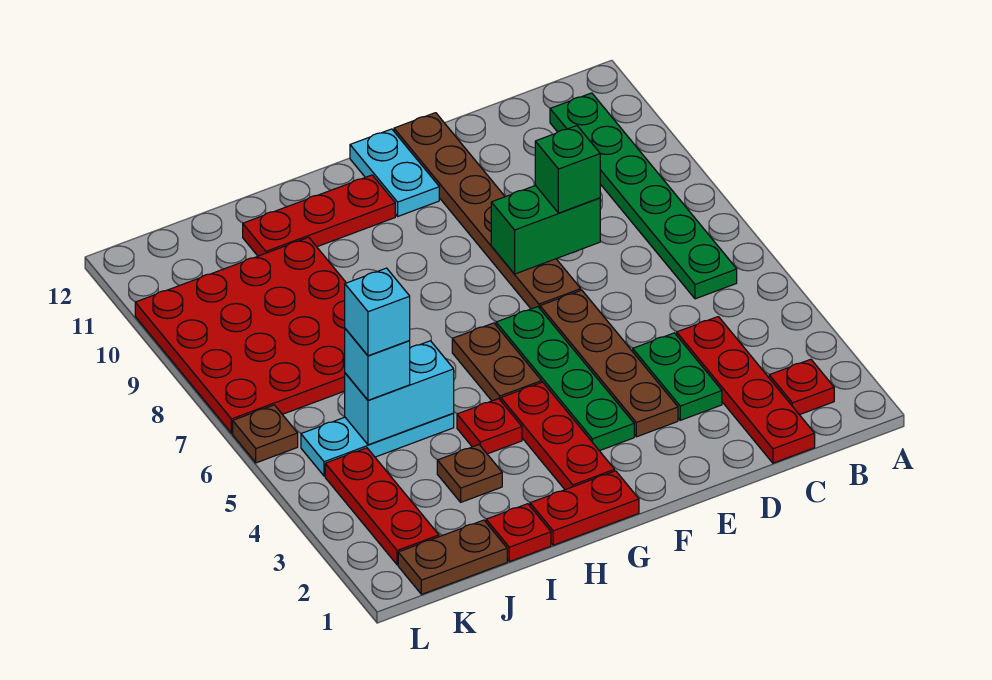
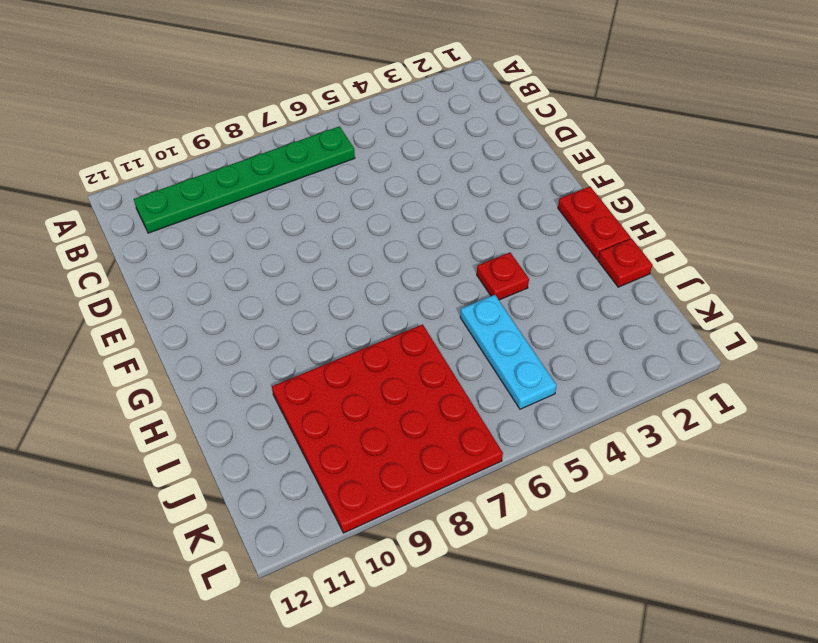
none -> red plate B2 level 1
none -> red plate C1:C4 level 1
none -> green plate D3:D4 level 1

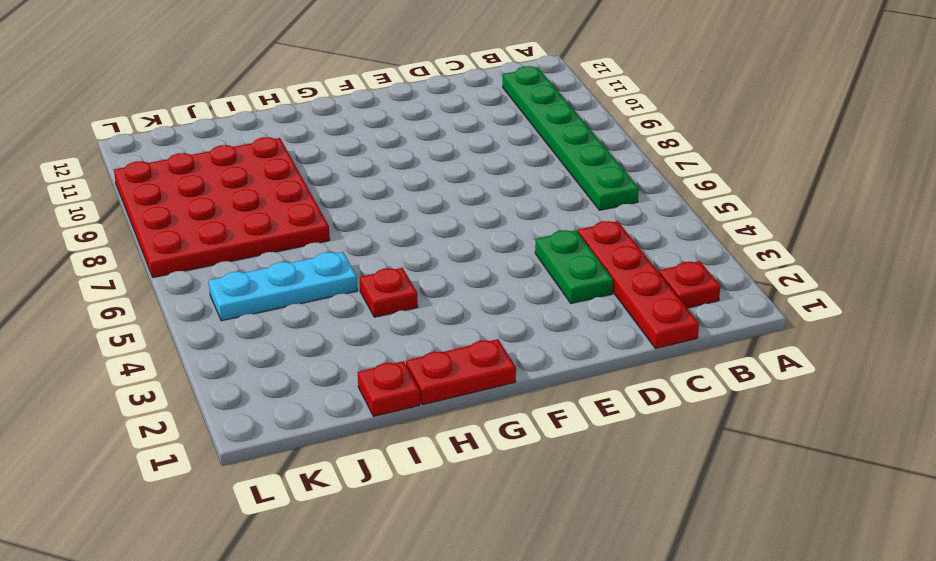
none -> brown plate E3:E6 level 1
none -> brown plate E7:E12 level 1
none -> green plate F3:F6 level 1

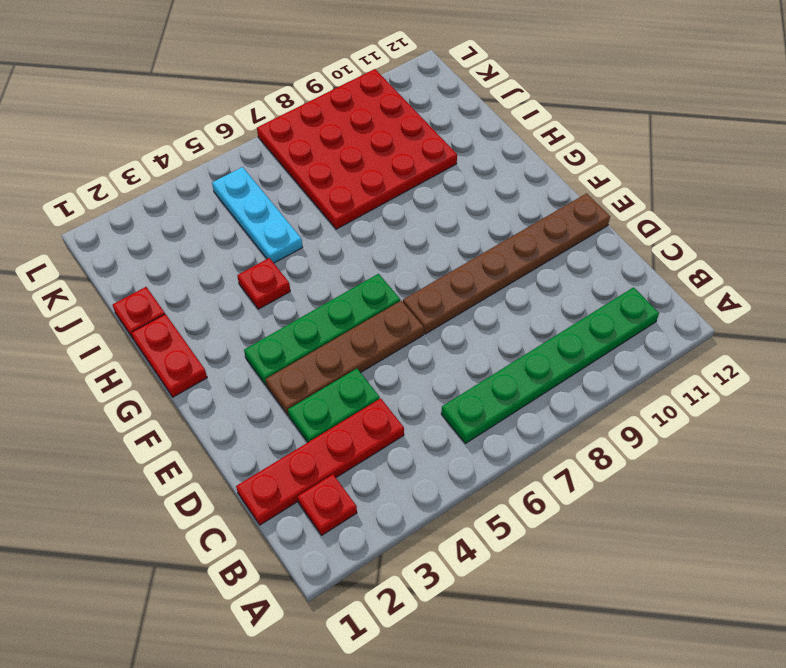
none -> cyan plate F11:F12 level 1
none -> red plate G2:G4 level 1
none -> brown plate G5:G6 level 1

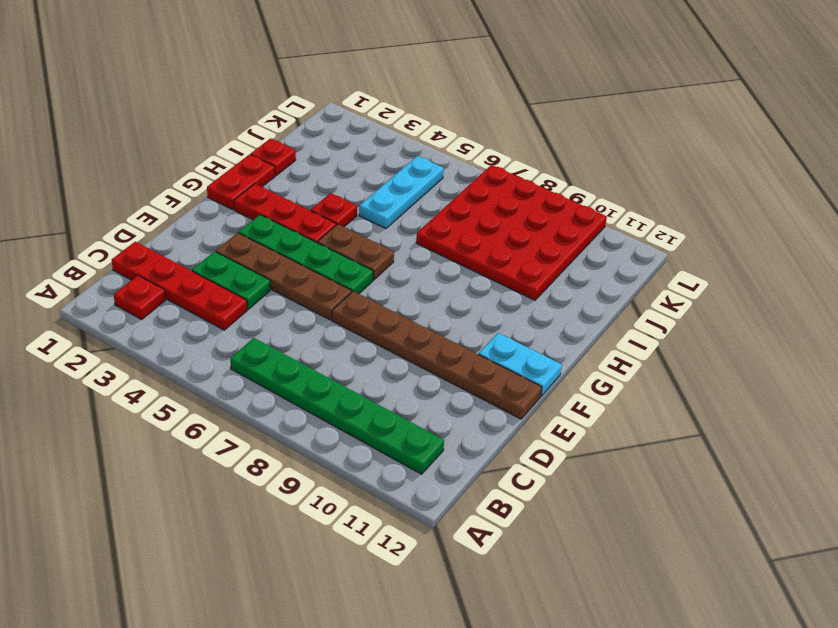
none -> red plate G11:I11 level 1
none -> brown plate I3 level 1
none -> brown plate J1:K1 level 1

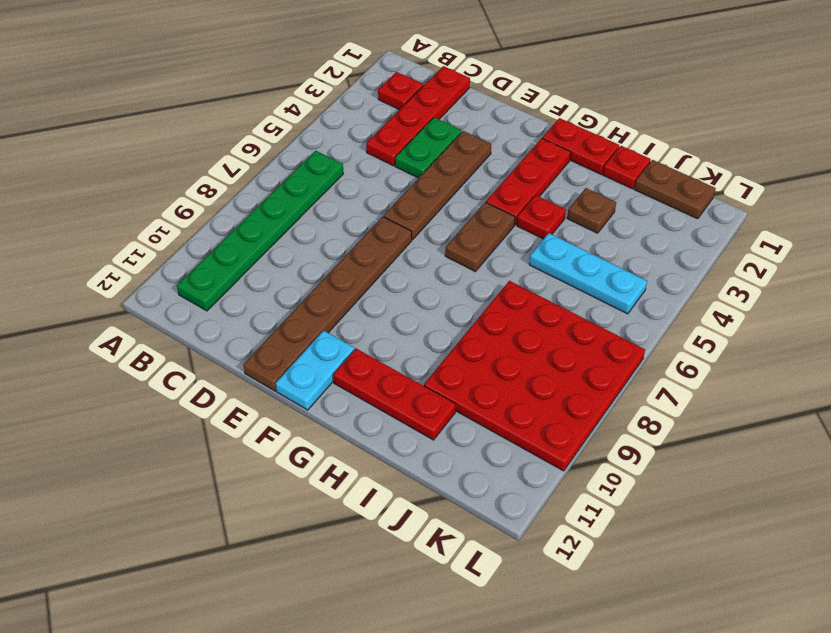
none -> green plate F3:F6 level 1
none -> red plate K2:K4 level 1
none -> brown plate L6 level 1

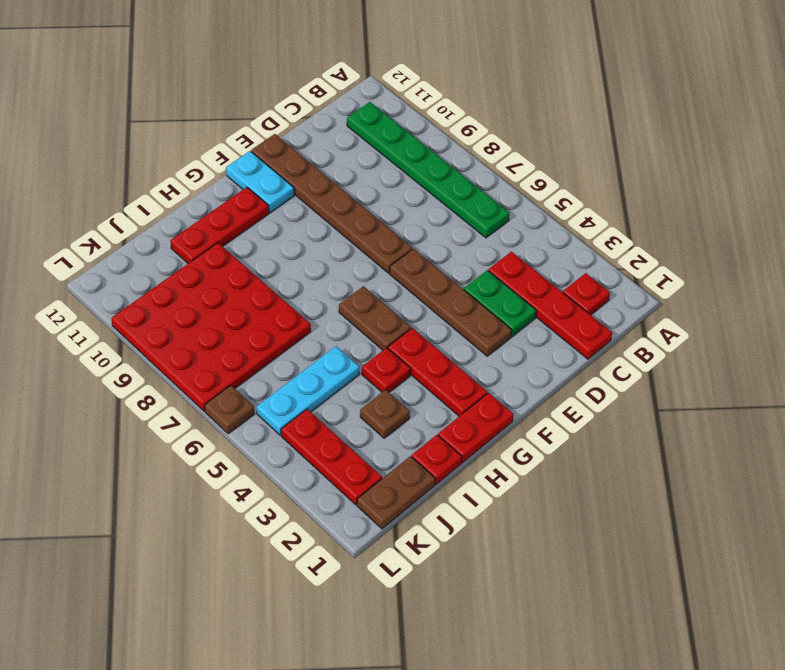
none -> green plate F3:F6 level 1
none -> green brick D8:E8 level 2
none -> cyan brick I5:J5 level 2

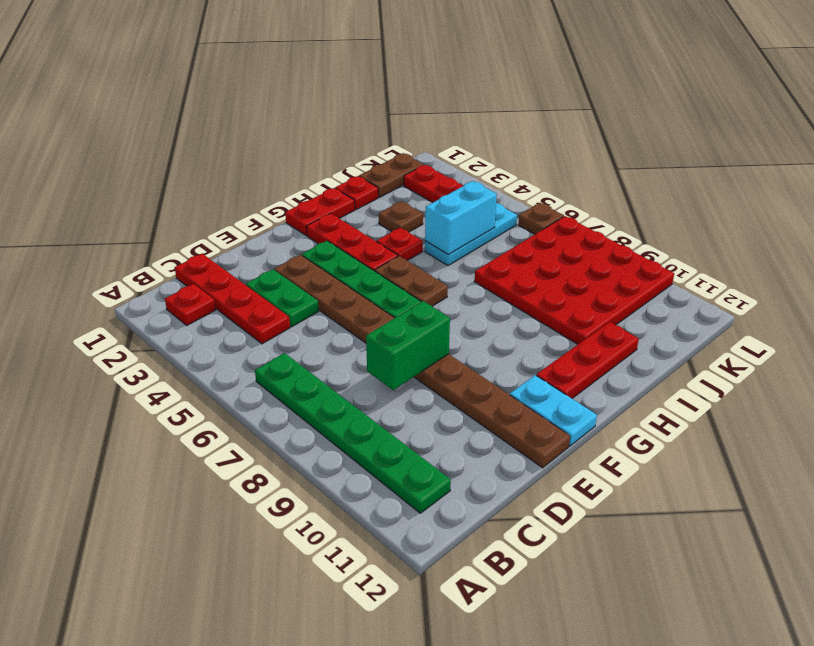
none -> green brick D8 level 3
none -> cyan brick J5 level 3
none -> cyan brick J5 level 4

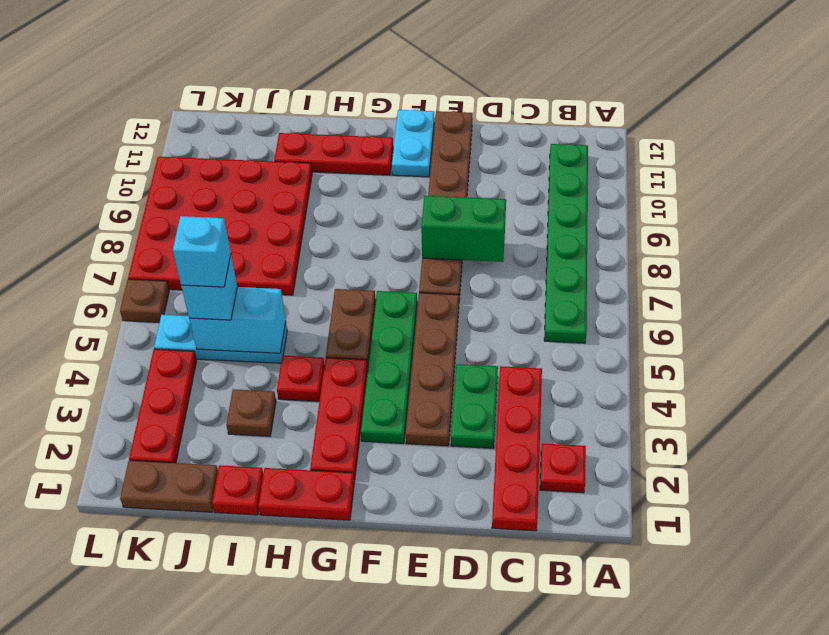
none -> green brick D8 level 3

